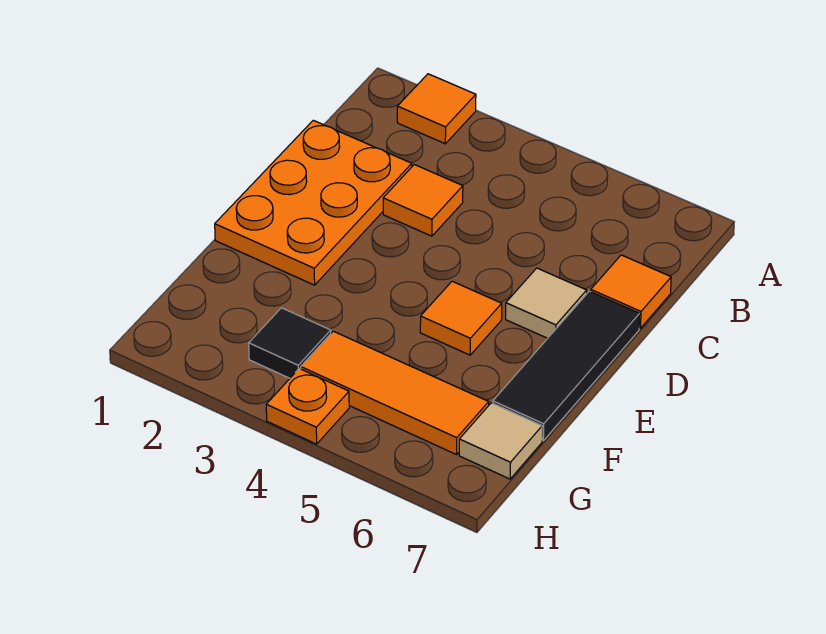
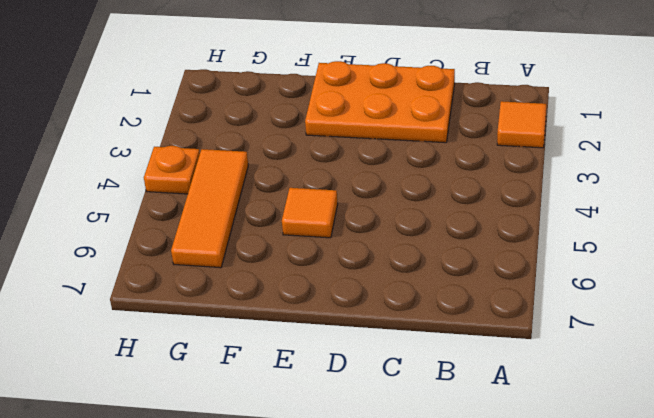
none -> orange tile C3 level 1
none -> orange tile C7 level 1

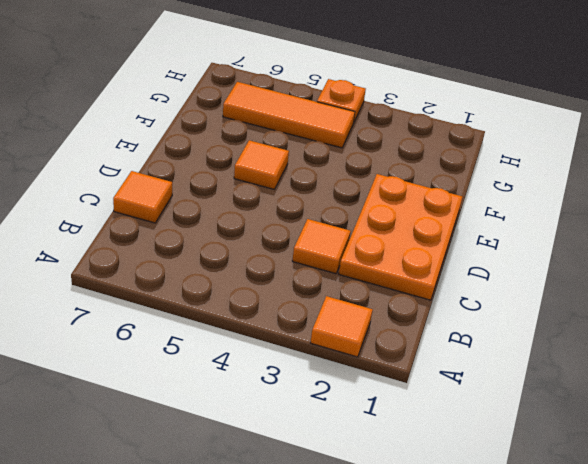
none -> tan tile D6 level 1
none -> black tile D7:F7 level 1

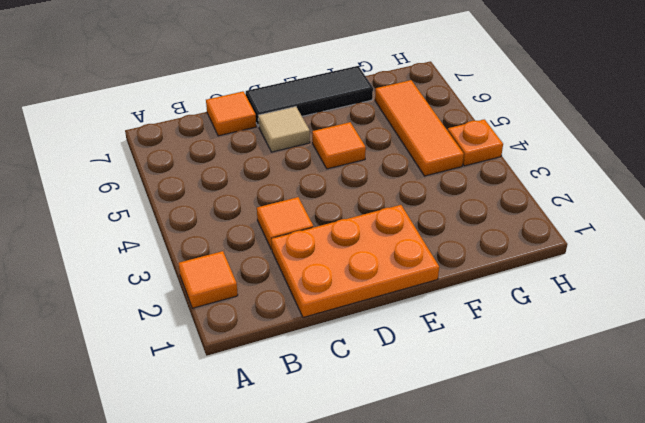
none -> black tile G3 level 1
none -> tan tile G7 level 1

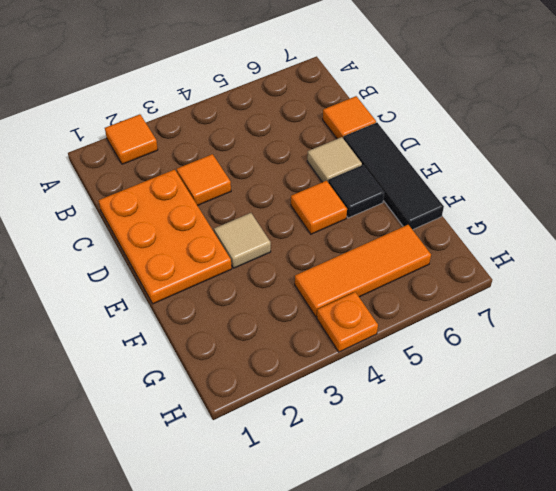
tan tile E3 level 1 -> tan tile G7 level 1
black tile E6 level 1 -> black tile G3 level 1

